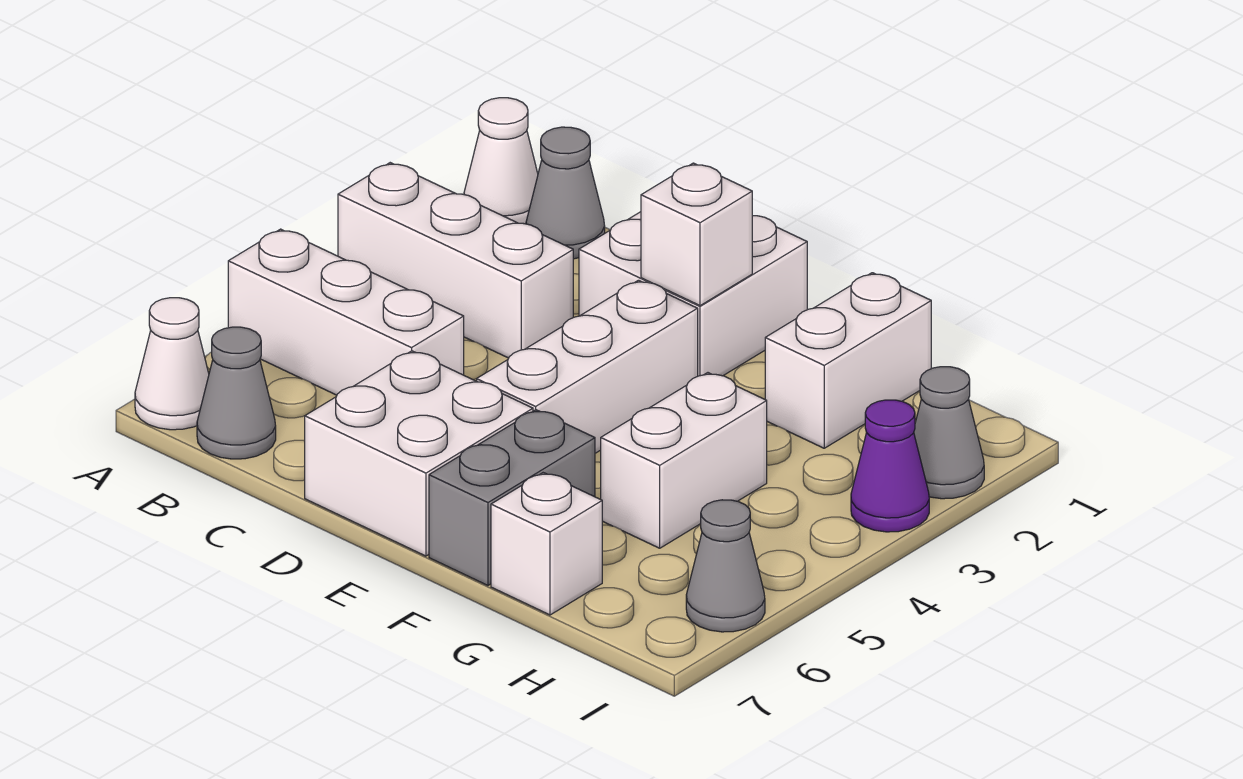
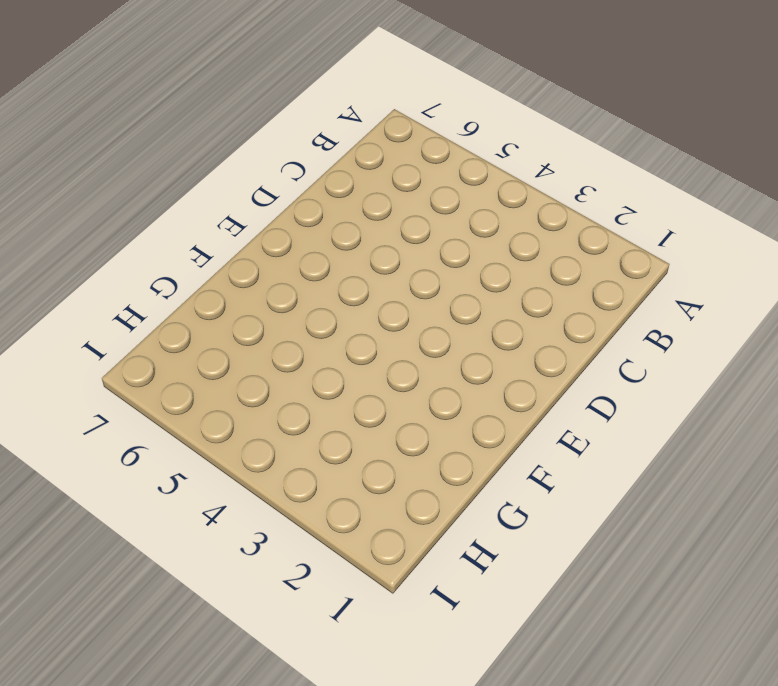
none -> white cone A1 level 1
none -> white brick A3:C3 level 1
none -> white brick A5:C5 level 1

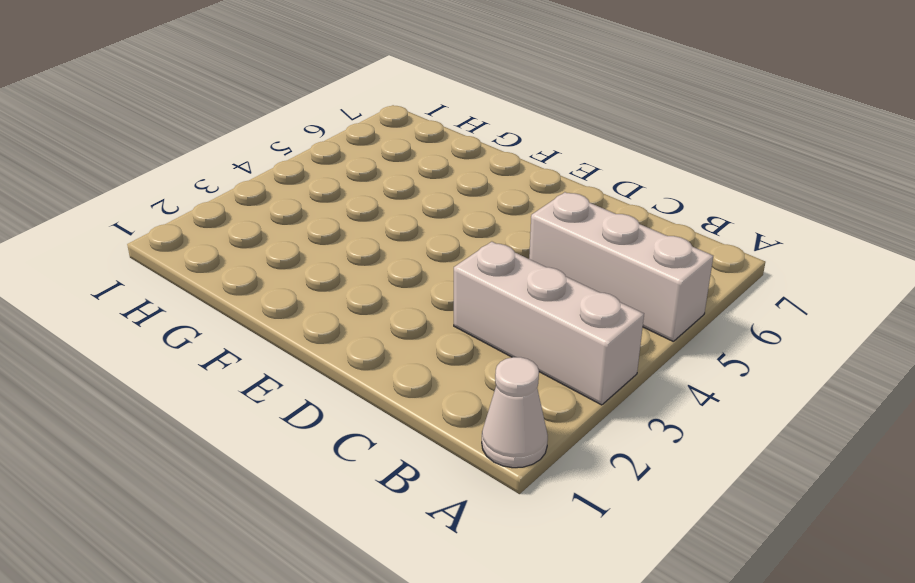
none -> white cone A7 level 1
none -> grey cone B1 level 1
none -> grey cone B7 level 1

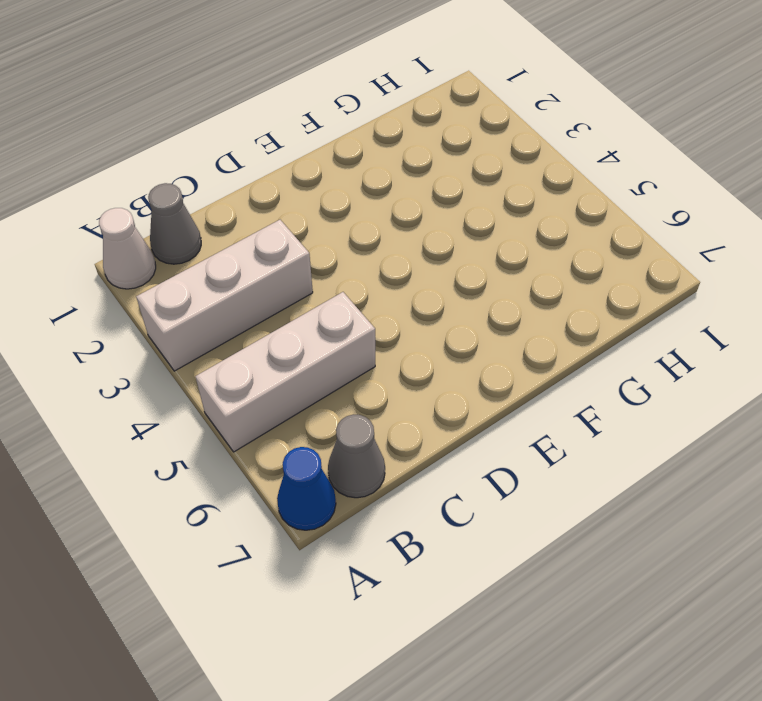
blue cone A7 level 1 -> white cone A7 level 1
none -> white brick D1:E2 level 1
none -> white brick D6:E7 level 1
none -> white brick E3:E5 level 1

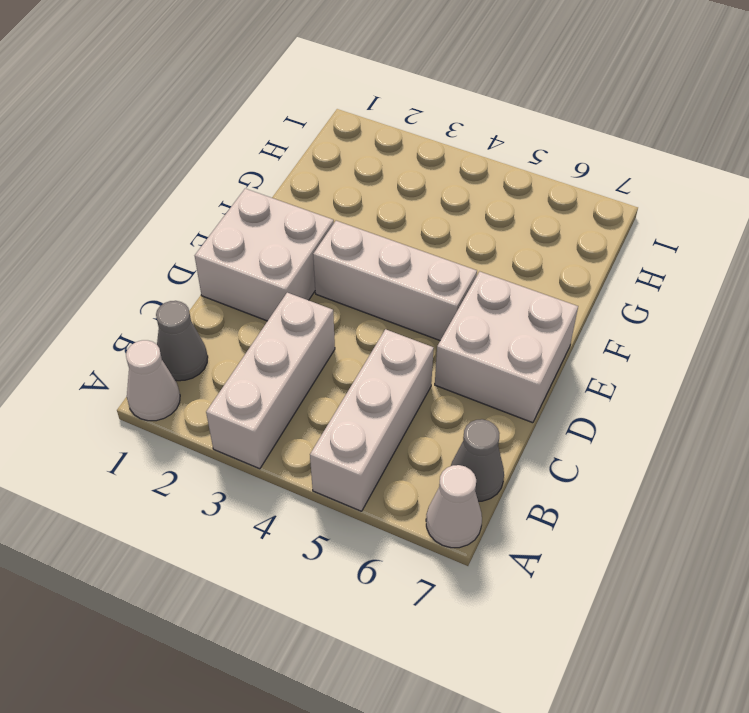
none -> grey brick F6:F7 level 1
none -> white brick G1:G2 level 1
none -> white brick G4:G5 level 1

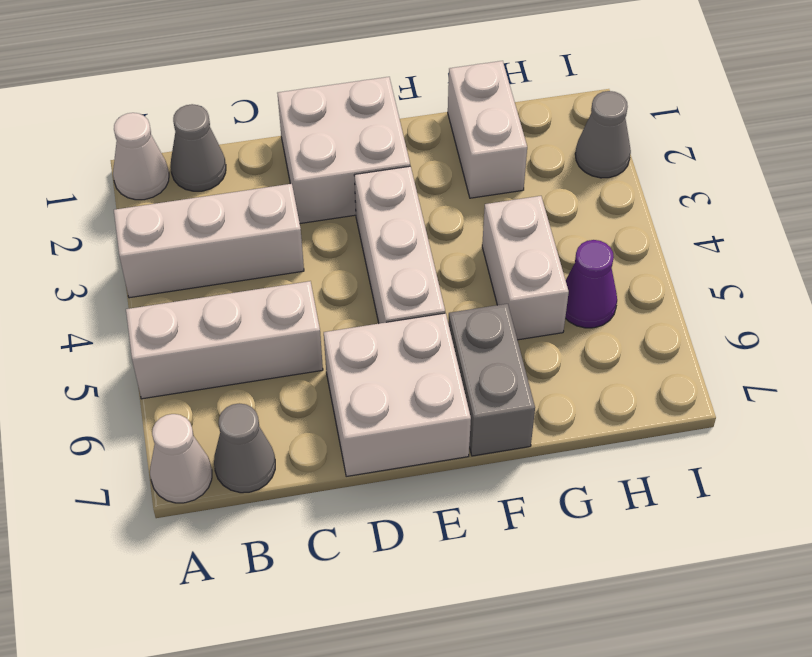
purple cone H5 level 1 -> purple cone I3 level 1
none -> white brick G7 level 1
none -> grey cone I6 level 1
none -> white brick E2 level 2

